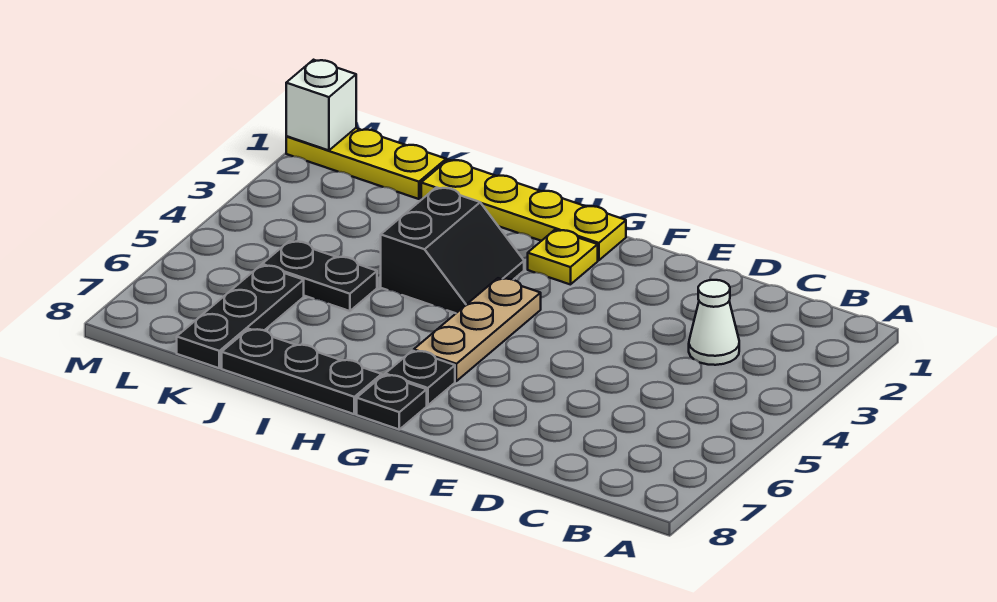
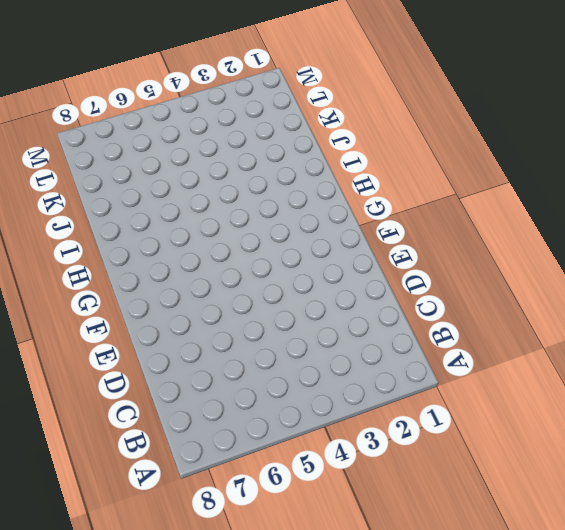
none -> white cone C3 level 1
none -> yellow plate G1:J1 level 1
none -> yellow plate G2 level 1

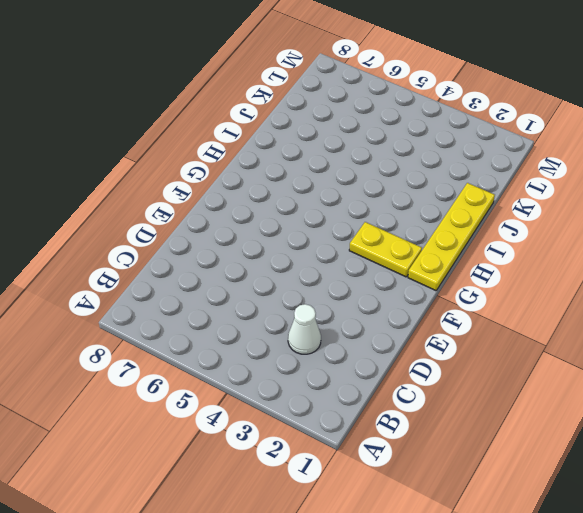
yellow plate G2:G3 level 1 -> yellow plate G2 level 1
none -> tan plate G4:G6 level 1
none -> black plate G7 level 1
none -> black plate G8 level 1

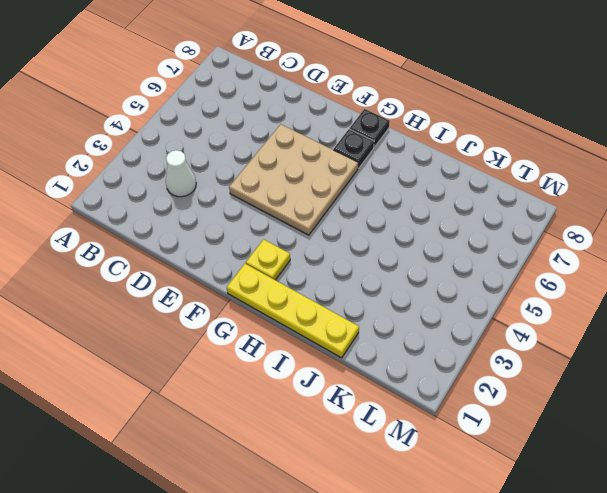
tan plate E4:G6 level 1 -> tan plate G4:G6 level 1
none -> black slope H3:I4 level 1 top I
none -> black plate H8:J8 level 1
none -> black plate J5:K5 level 1

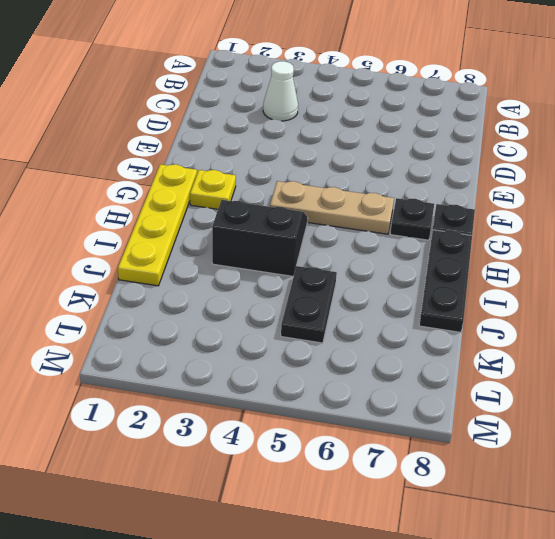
none -> yellow plate K1:M1 level 1
none -> black plate K6:K8 level 1
none -> white brick M1 level 2

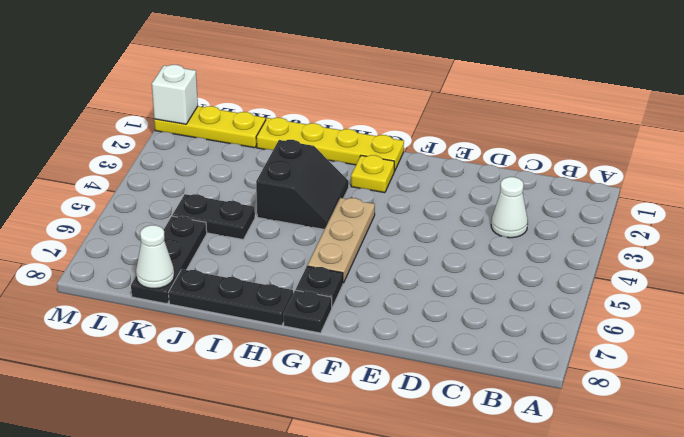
white cone K8 level 2 -> none

